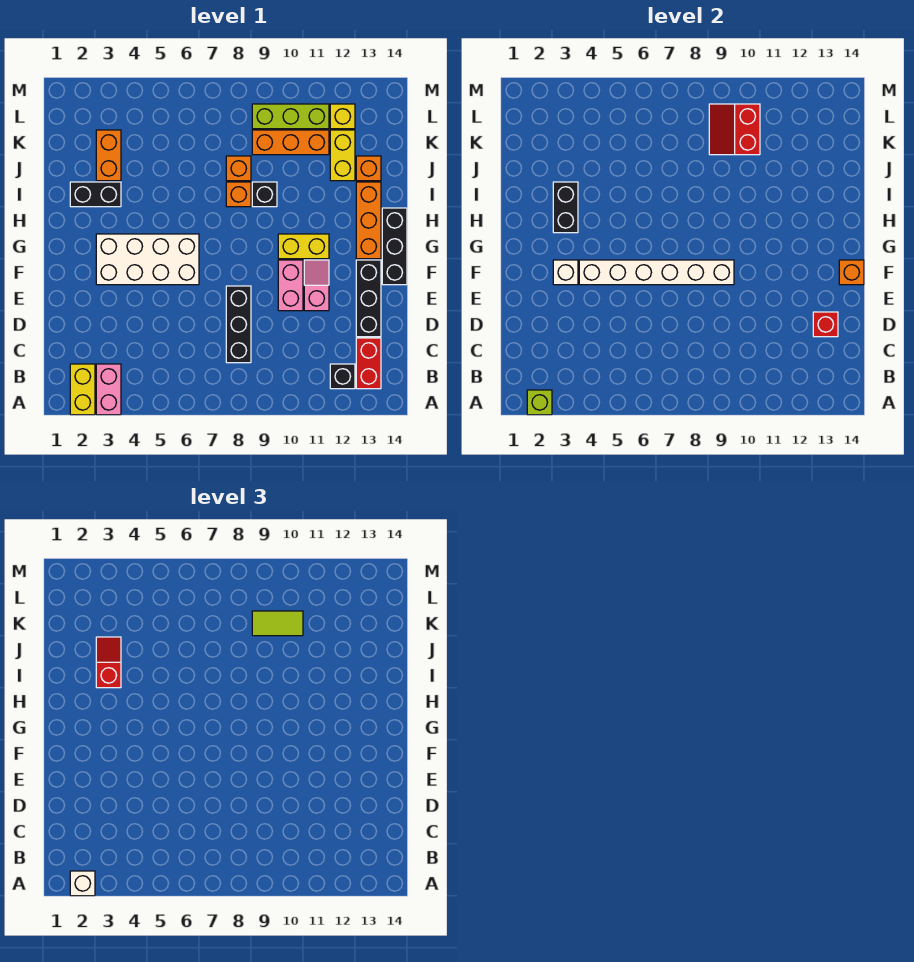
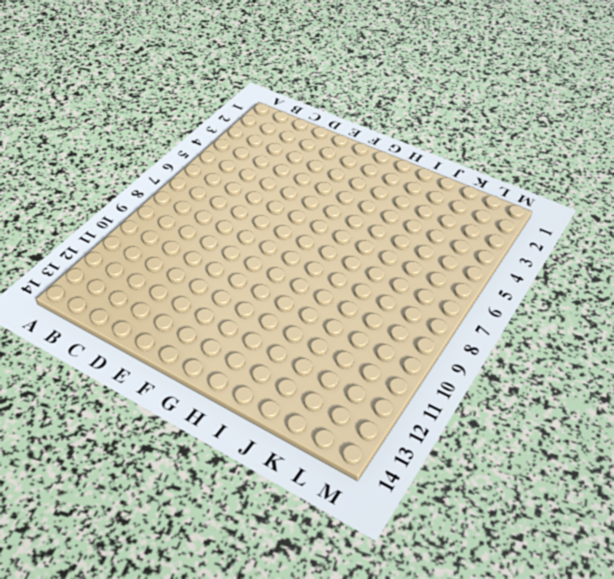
none -> yellow brick A2:B2 level 1
none -> pink brick A3:B3 level 1
none -> black brick B12 level 1
none -> red brick B13:C13 level 1

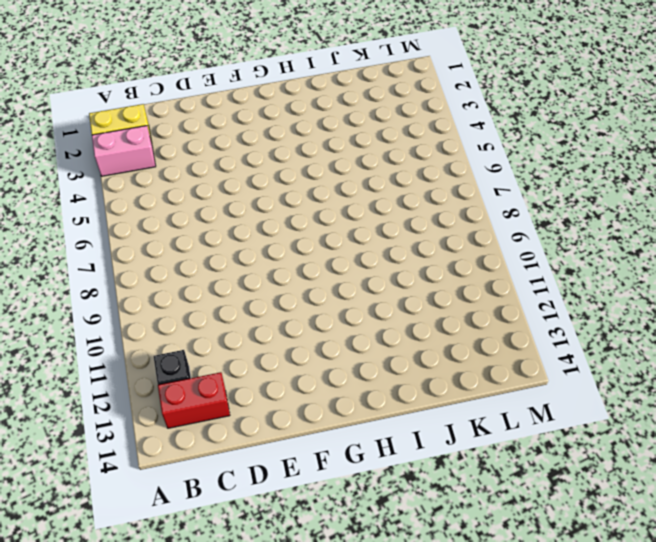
none -> black brick C8:E8 level 1
none -> black brick D13:F13 level 1
none -> pink brick E10:F10 level 1
none -> pink slope E11:F11 level 1 top E

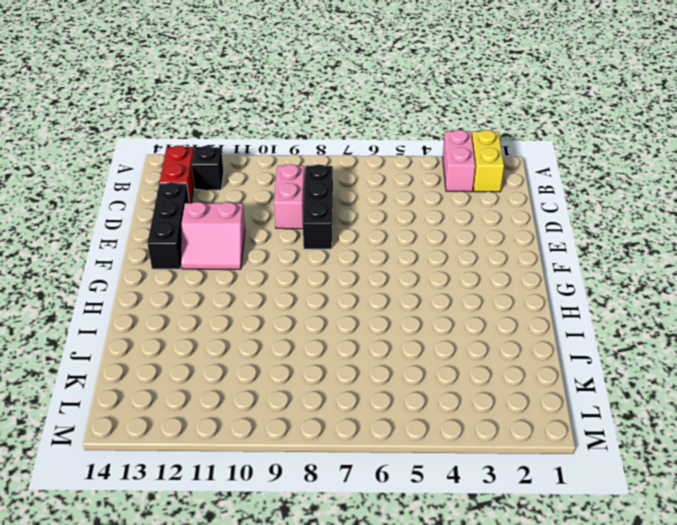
pink brick C9:D9 level 1 -> pink brick E10:F10 level 1
pink slope E11:F12 level 1 top E -> pink slope E11:F11 level 1 top E
none -> white brick F3:G6 level 1
none -> black brick F14:H14 level 1
none -> yellow brick G10:G11 level 1
none -> orange brick G13:I13 level 1

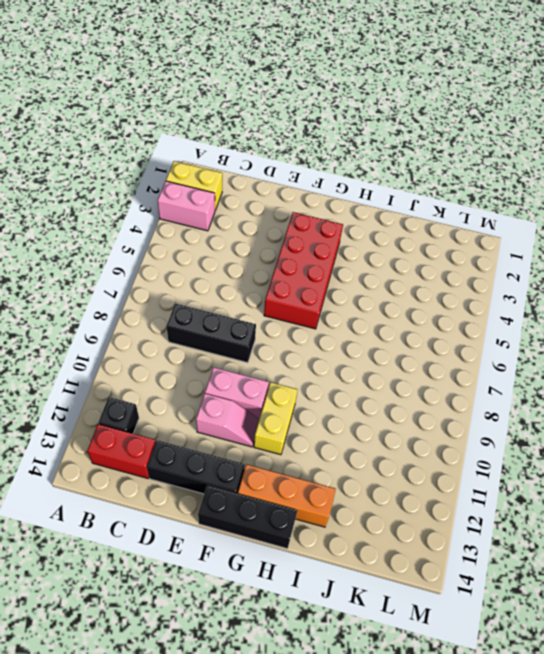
red brick F3:G6 level 1 -> white brick F3:G6 level 1
none -> black brick I2:I3 level 1
none -> orange brick I8 level 1
none -> black brick I9 level 1
none -> orange brick J3:K3 level 1

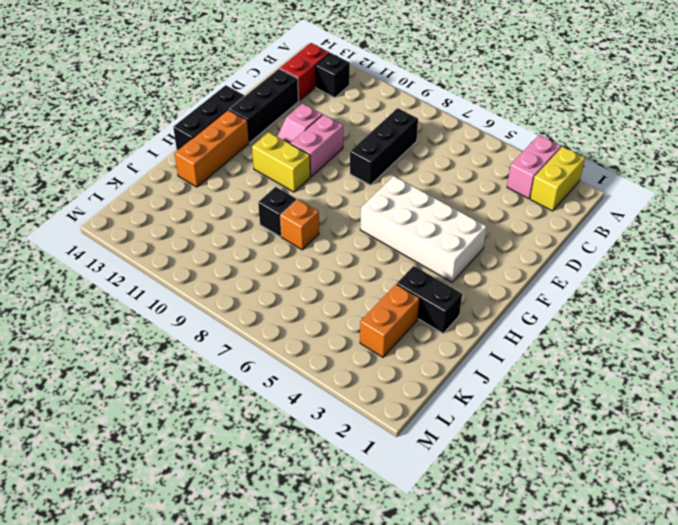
none -> orange brick J8 level 1
none -> yellow brick J12:K12 level 1
none -> orange brick J13 level 1
none -> orange brick K9:K11 level 1

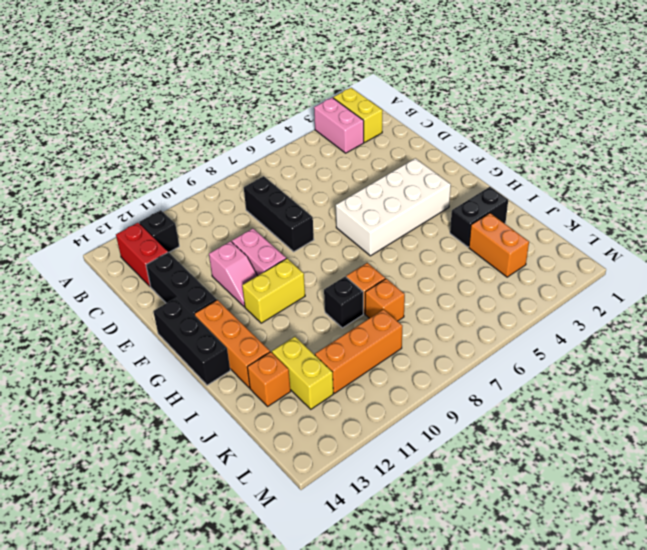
none -> lime brick L9:L11 level 1
none -> yellow brick L12 level 1
none -> lime brick A2 level 2
none -> red brick D13 level 2

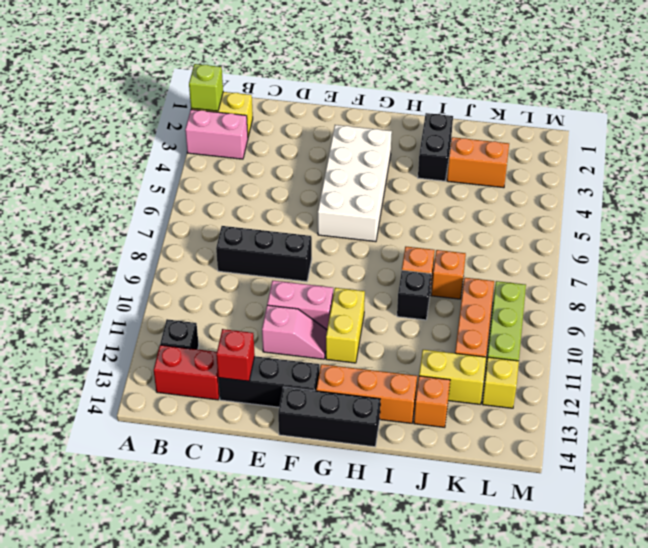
none -> white brick F3 level 2
none -> white brick F4:F9 level 2
none -> orange brick F14 level 2
none -> black brick H3:I3 level 2

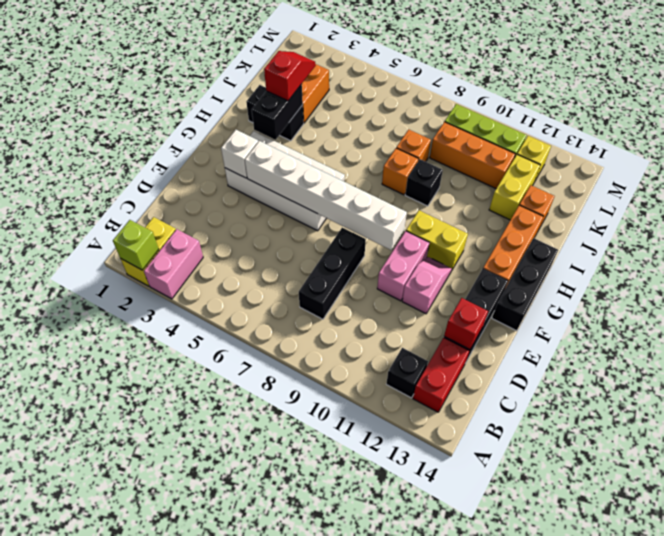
none -> orange brick F14 level 2
none -> red slope K9:L10 level 2 top 10
none -> white brick A2 level 3
none -> lime tile K9:K10 level 3

